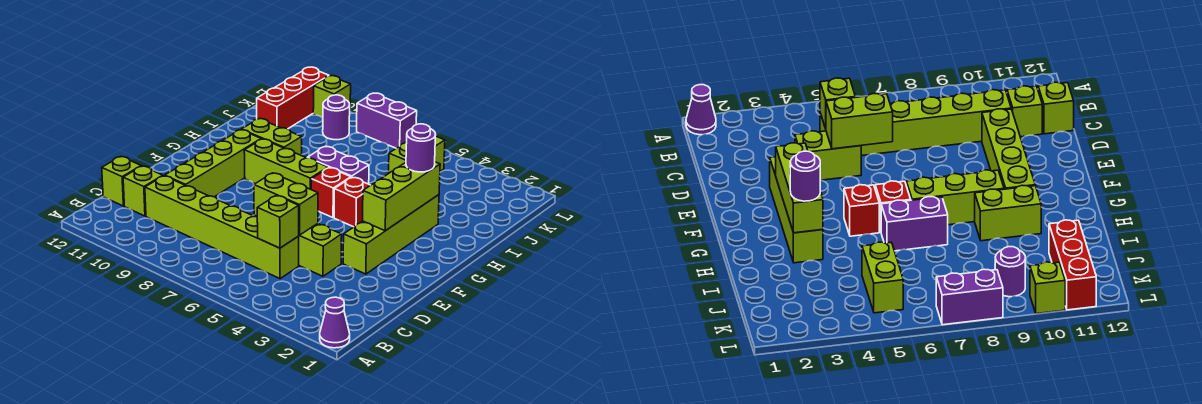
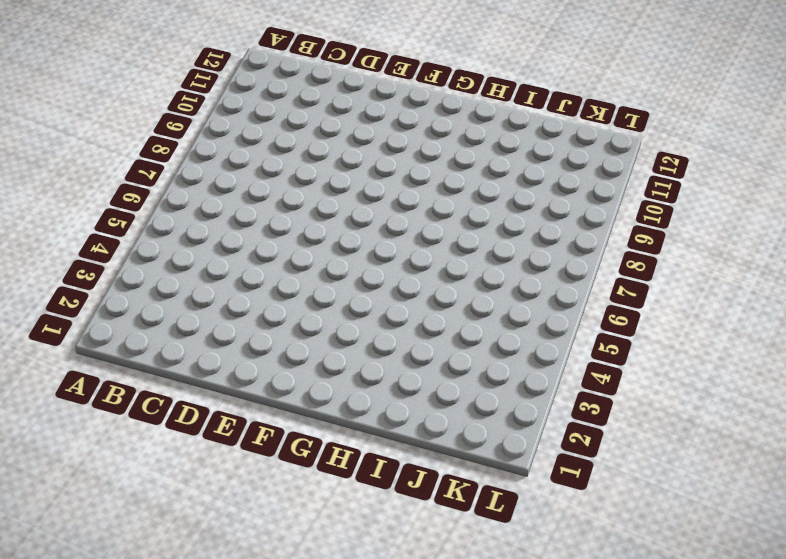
none -> purple cone A1 level 1
none -> lime brick C5:C10 level 1
none -> lime brick C11 level 1

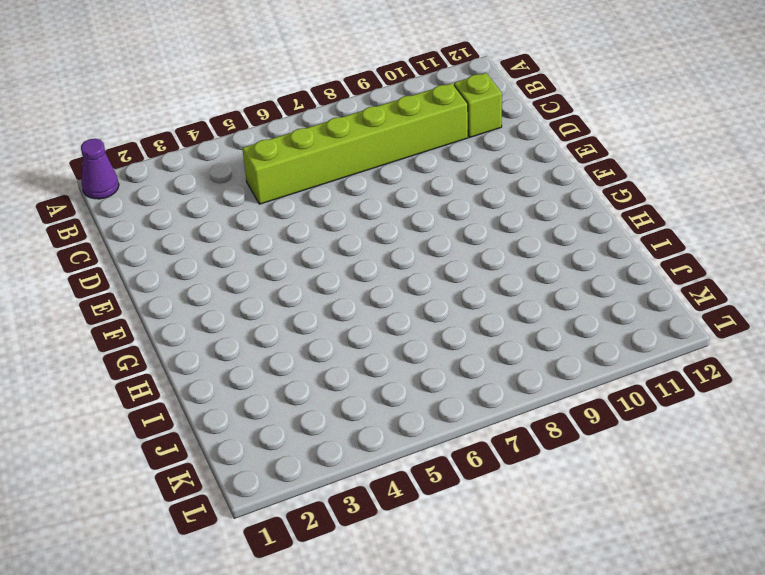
none -> lime brick C12 level 1
none -> lime brick D4:D5 level 1
none -> lime brick D10:G10 level 1

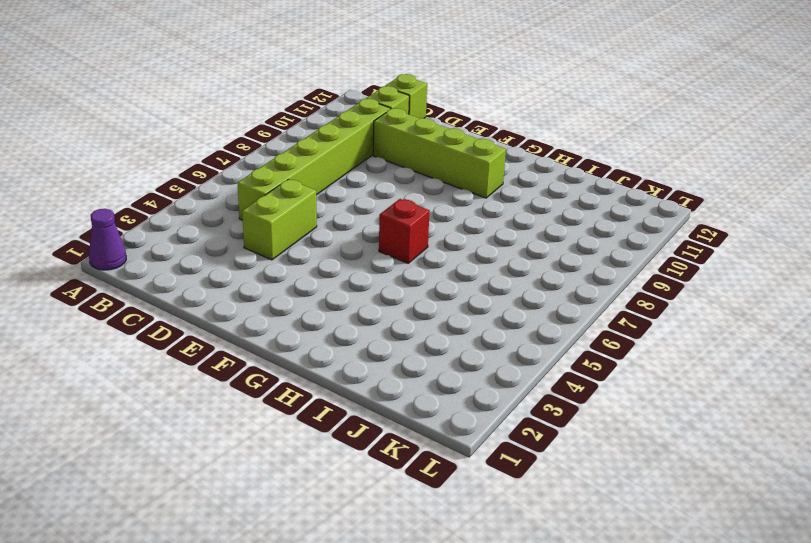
none -> lime brick E3:H3 level 1
none -> red brick G5 level 1
none -> lime brick G7:G9 level 1

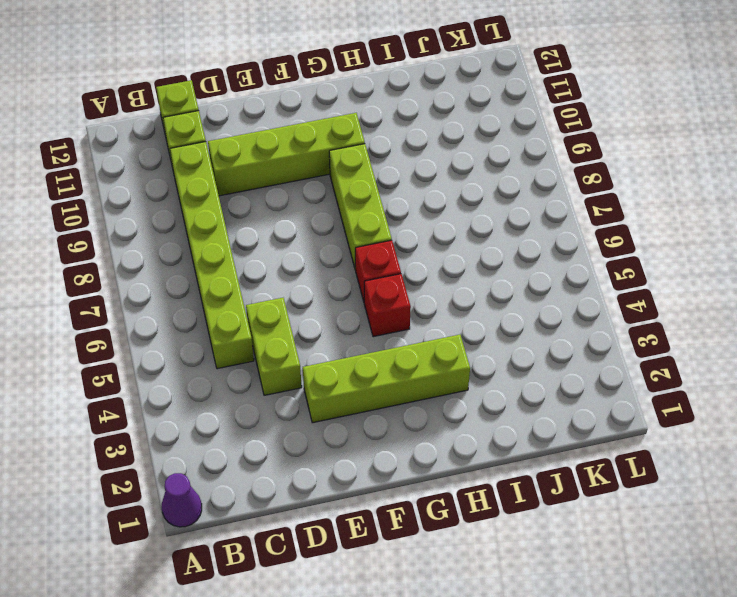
none -> purple brick H6:H7 level 1
none -> lime brick H9:H10 level 1
none -> lime brick J5:K5 level 1

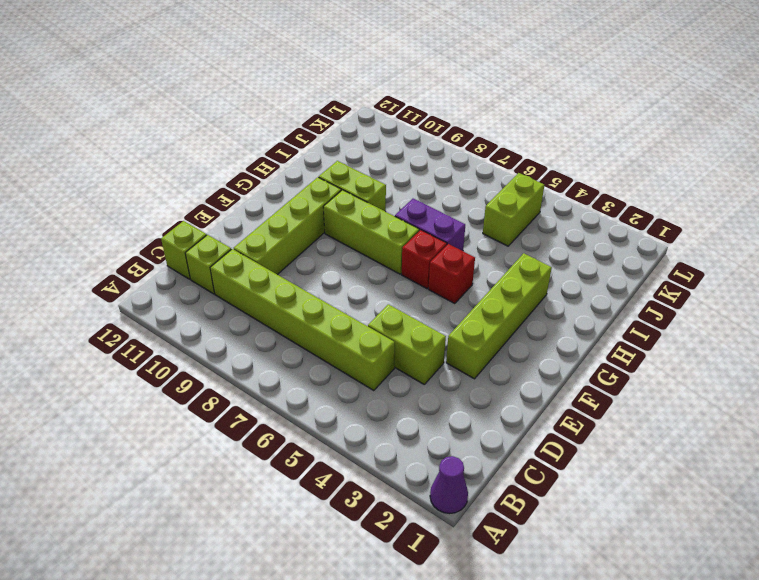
none -> red brick J11:L11 level 1
none -> purple round brick K9 level 1
none -> purple brick L7:L8 level 1

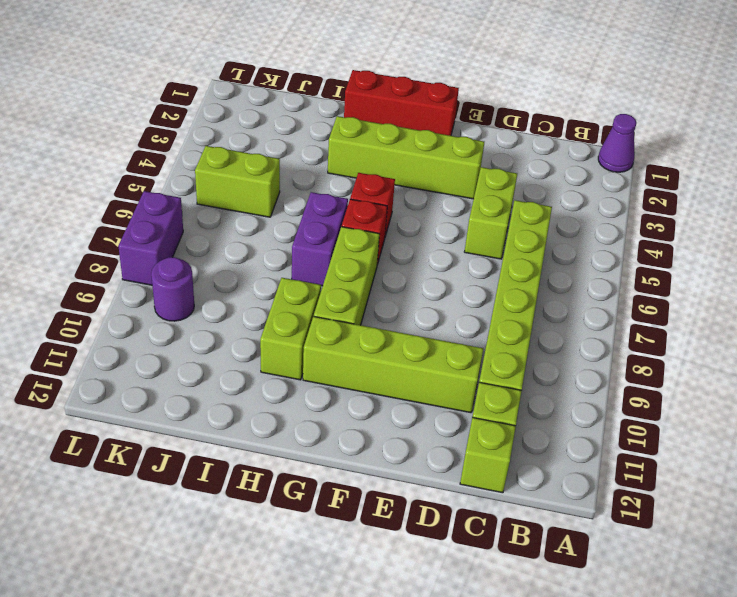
red brick F1:H1 level 1 -> red brick J11:L11 level 1
none -> lime brick L10 level 1
none -> lime brick C5 level 2
none -> lime brick D5:D6 level 2

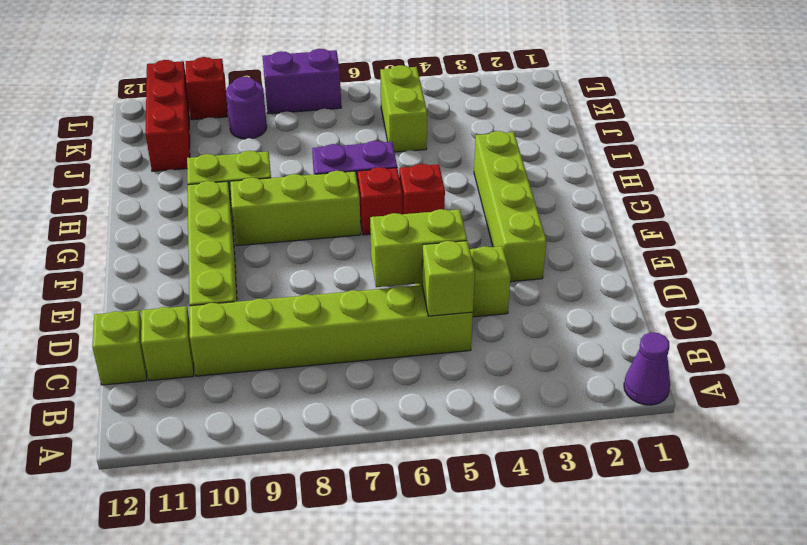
red brick L10 level 1 -> lime brick L10 level 1
none -> lime brick F3:H3 level 2
none -> purple round brick H3 level 3

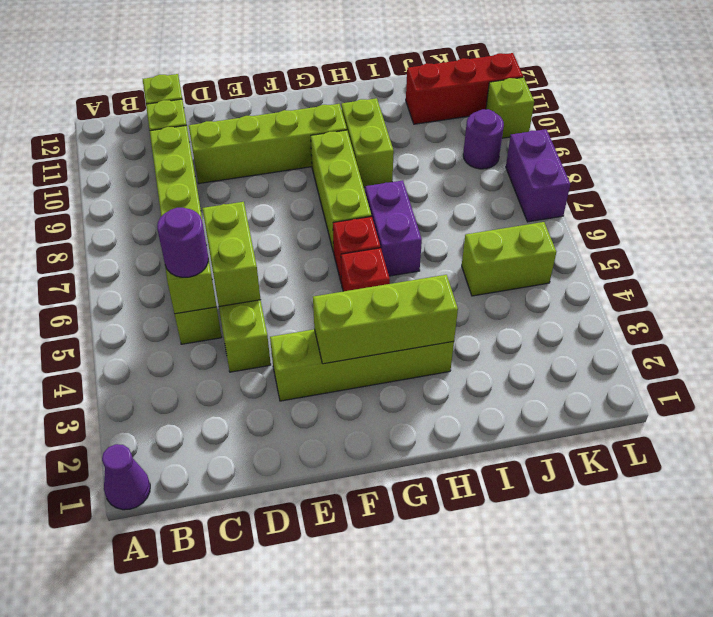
purple round brick C5 level 3 -> purple round brick H3 level 3

